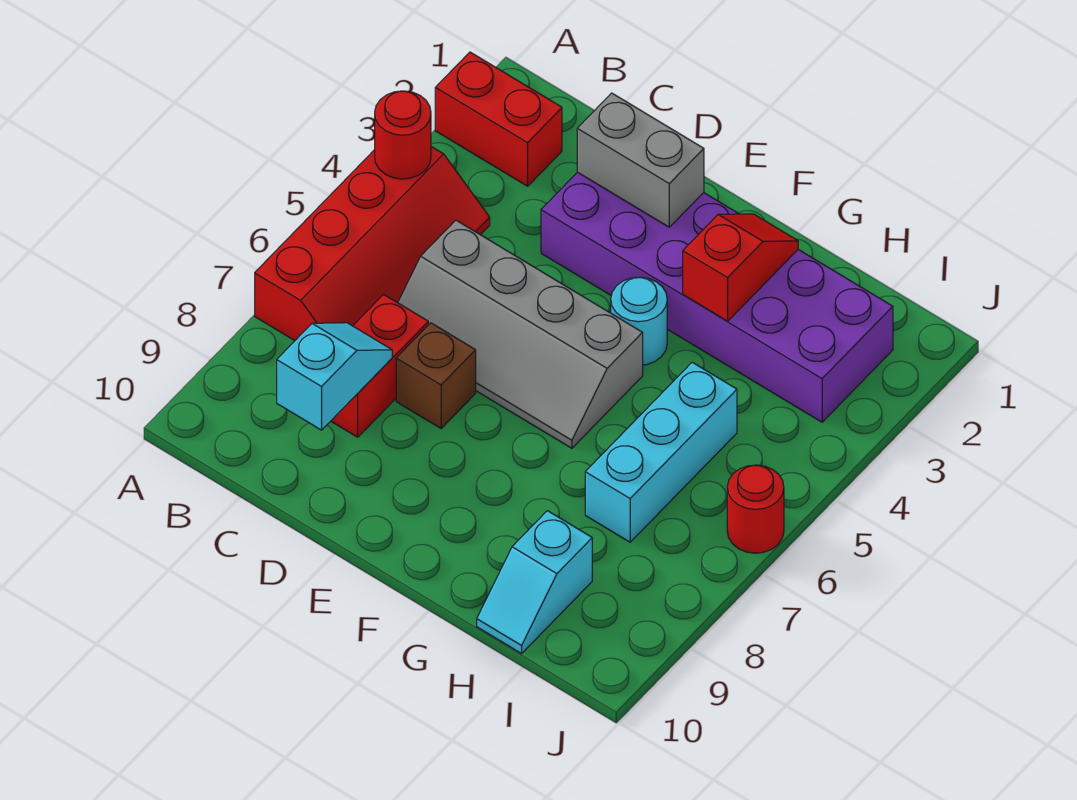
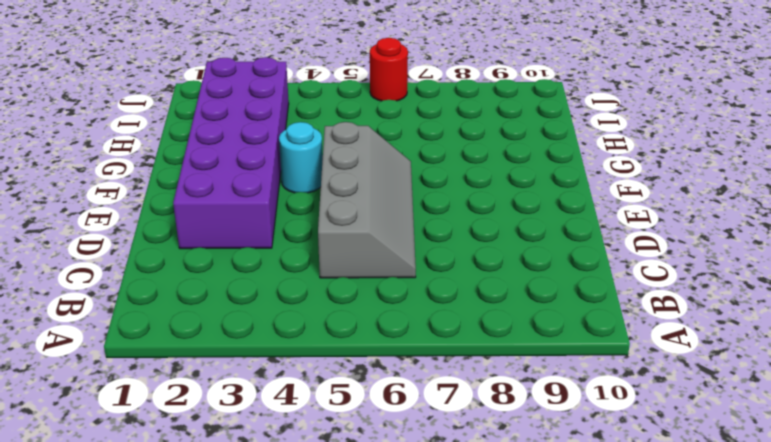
none -> red brick A2:B2 level 1
none -> red slope A4:B7 level 1 top A
none -> red brick C7:C8 level 1

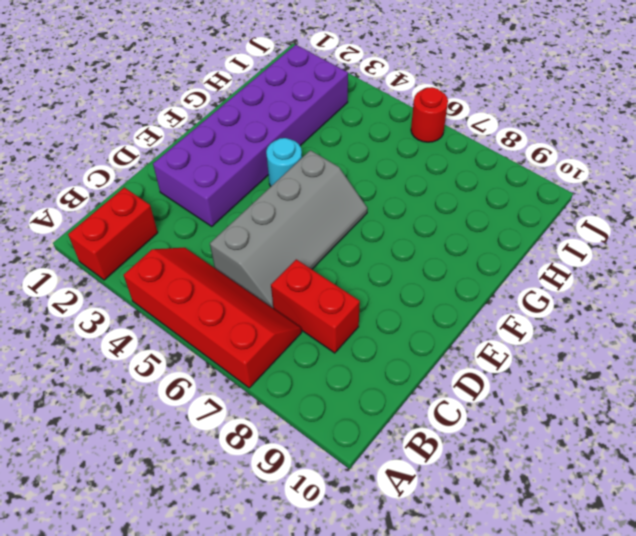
none -> brown brick D7 level 1
none -> cyan brick H5:H7 level 1
none -> cyan slope H9:H10 level 1 top 9

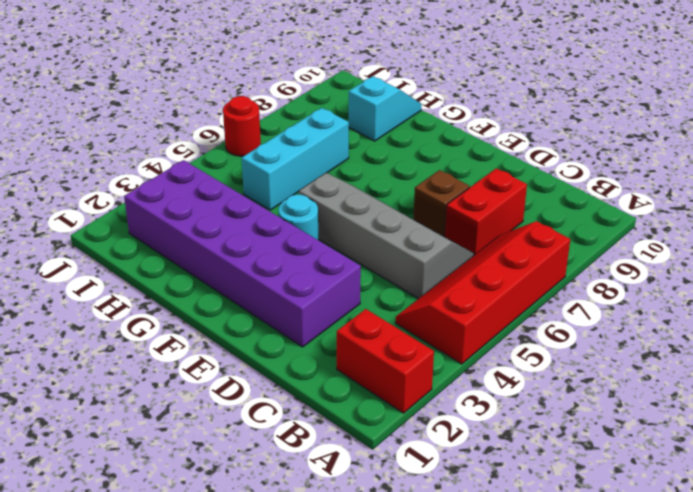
none -> red round brick A4 level 2
none -> cyan slope C8:C9 level 2 top 9
none -> grey brick D2:E2 level 2

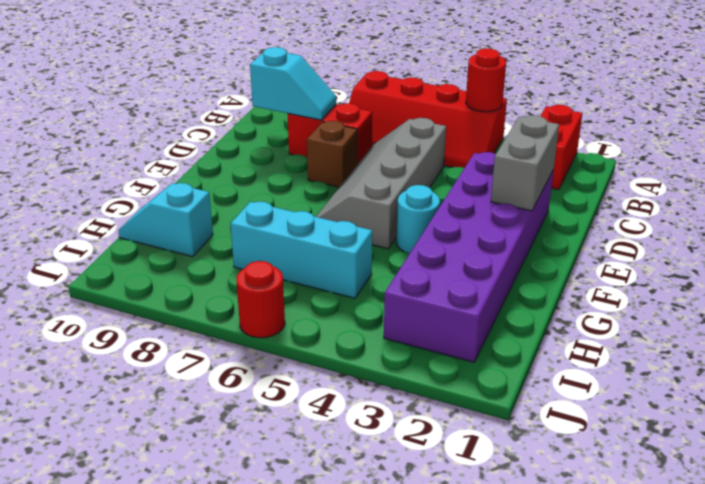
none -> red slope G2:G3 level 2 top 3

